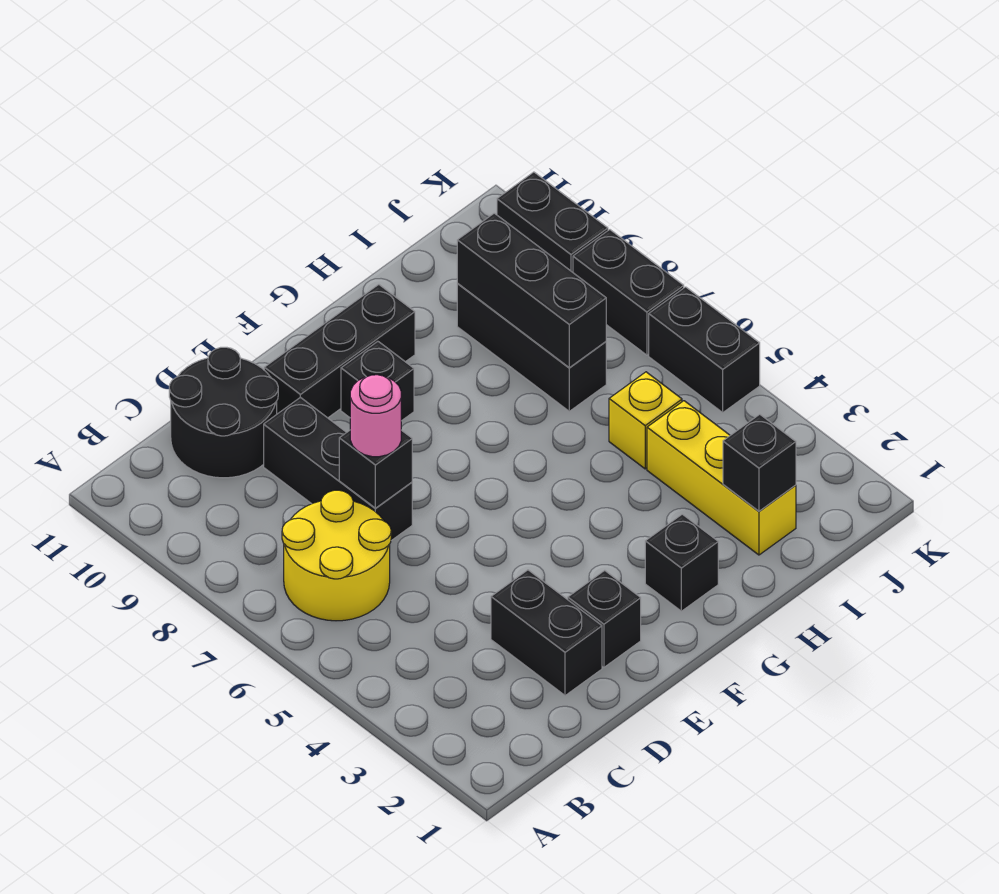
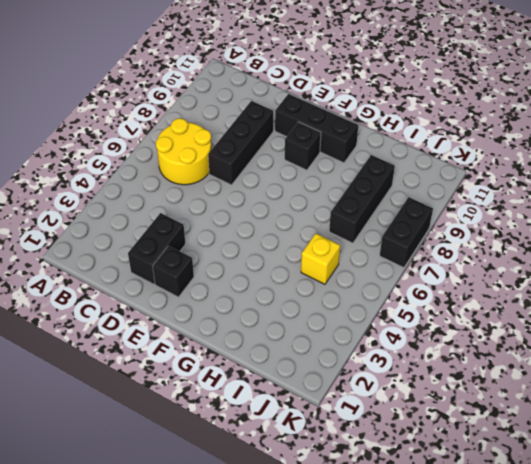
none -> black round brick C10:D11 level 1
none -> black brick G2 level 1
none -> yellow brick I2:I4 level 1

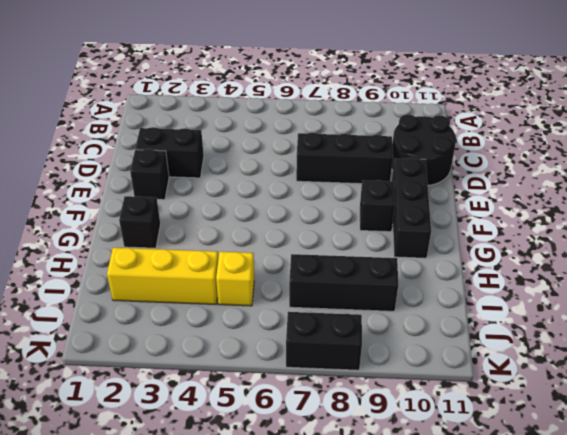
none -> yellow round brick B6:C7 level 1
none -> black brick K5:K6 level 1
none -> black brick K9:K10 level 1

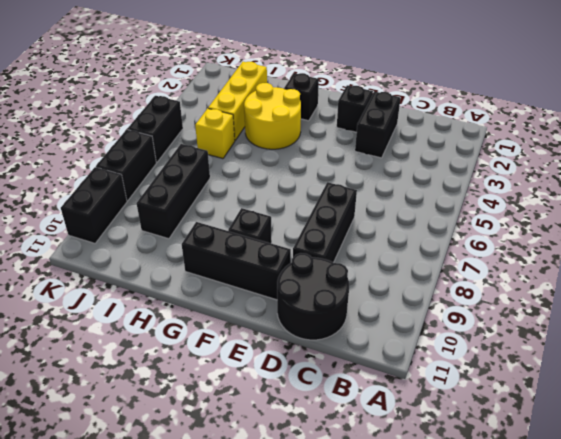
yellow round brick G3:H4 level 1 -> yellow round brick B6:C7 level 1
none -> black brick D7 level 2
none -> black brick I2 level 2
none -> black brick I7:I9 level 2

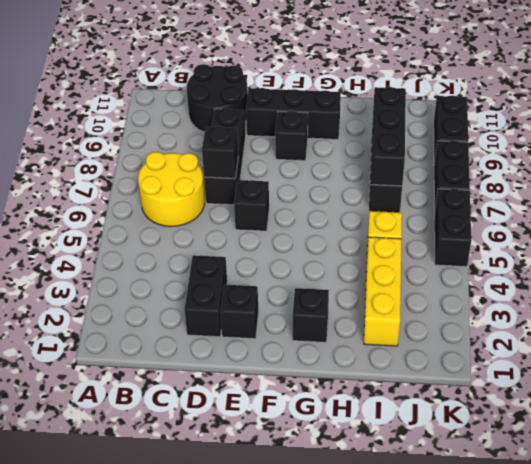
black brick E6 level 1 -> black brick I2 level 2
none -> pink round brick D7 level 3

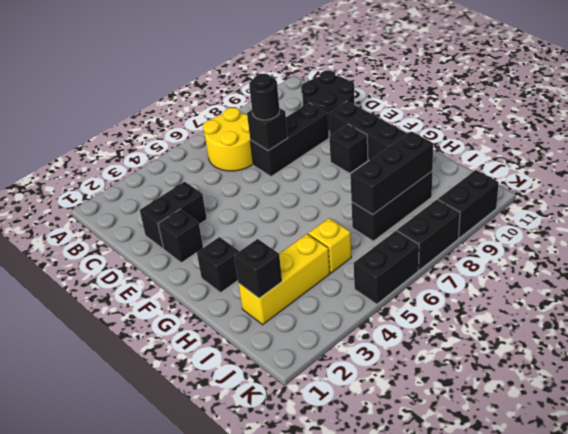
black round brick D7 level 3 -> pink round brick D7 level 3

